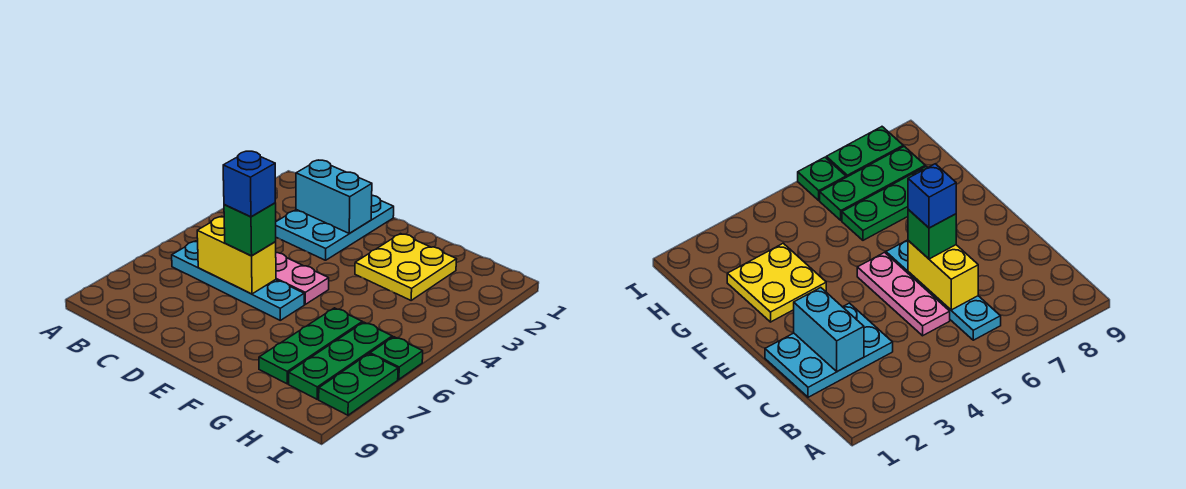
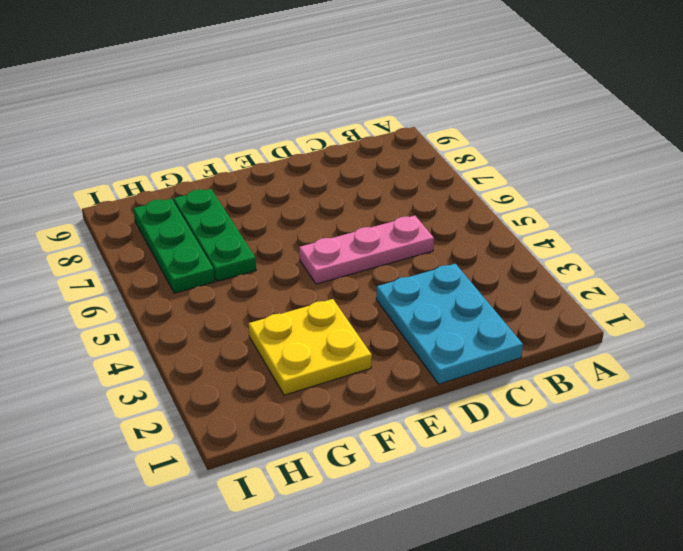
none -> cyan plate B6:E6 level 1
none -> green plate I6 level 1
none -> green plate I7:I8 level 1

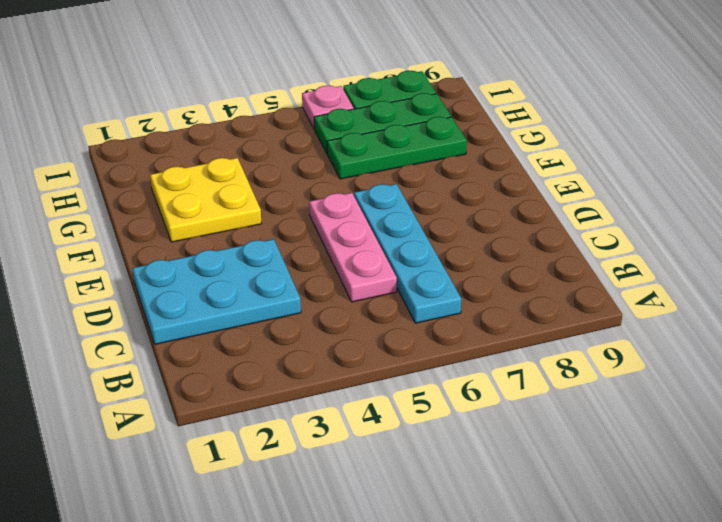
pink plate I6 level 1 -> green plate I6 level 1
none -> cyan brick C2:D2 level 2
none -> yellow brick C6:D6 level 2
none -> green brick D6 level 3

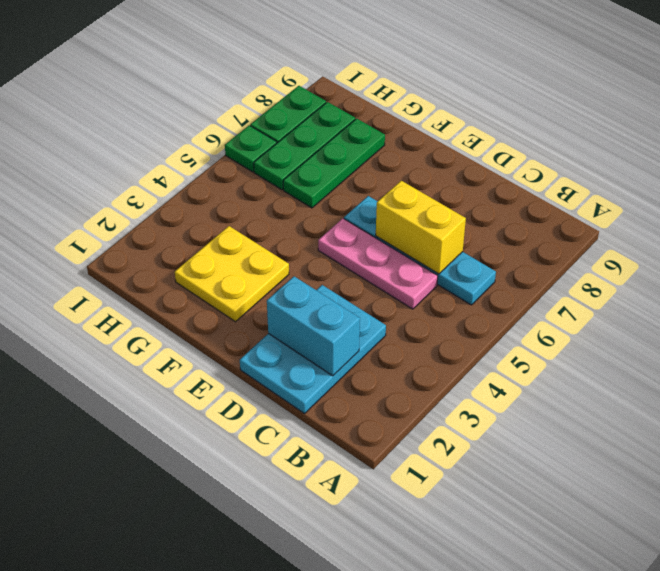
none -> green brick D6 level 3
none -> blue brick D6 level 4

